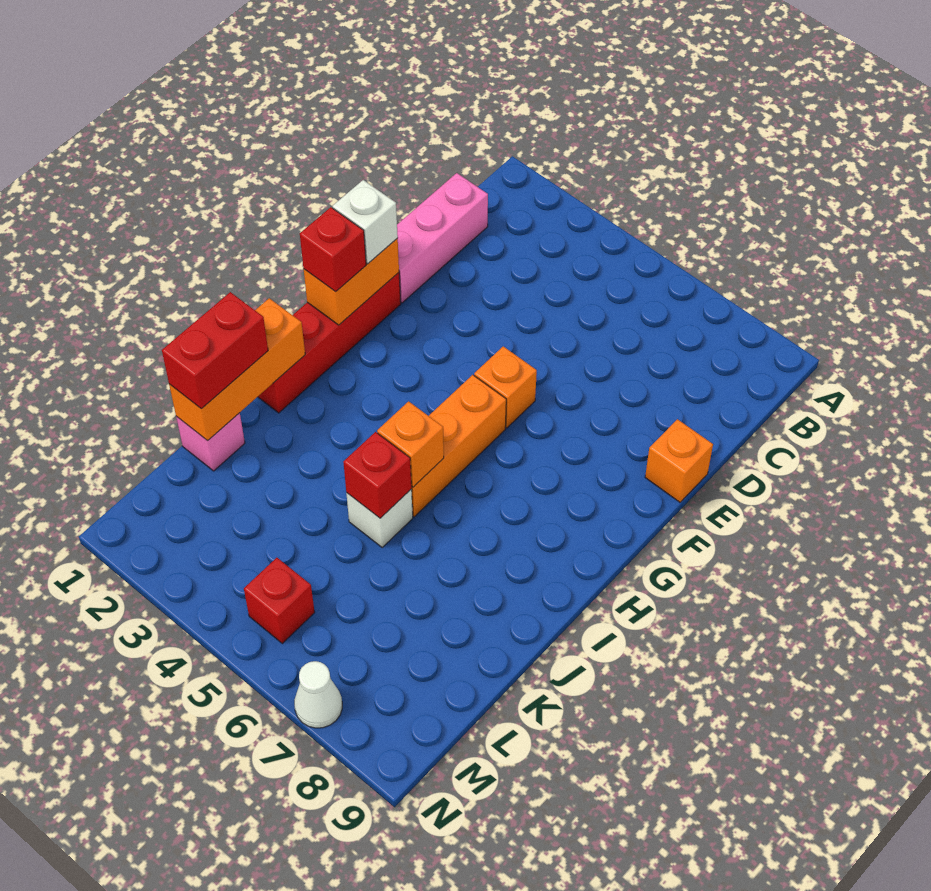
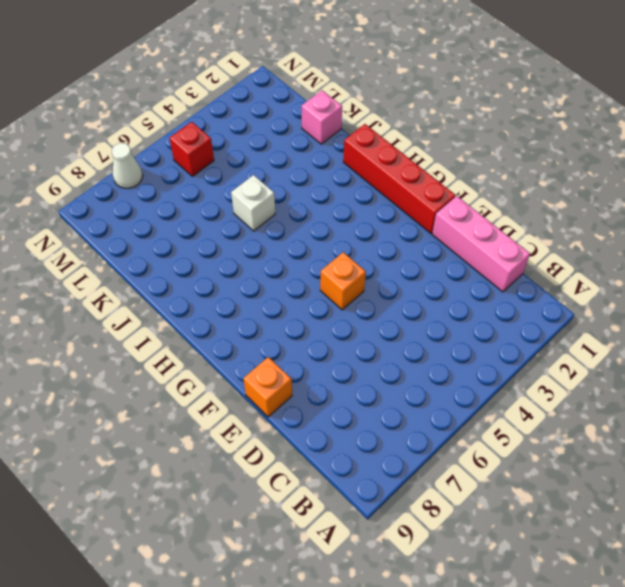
none -> orange brick G5:I5 level 1
none -> orange brick F1:G1 level 2
none -> orange brick I1:K1 level 2

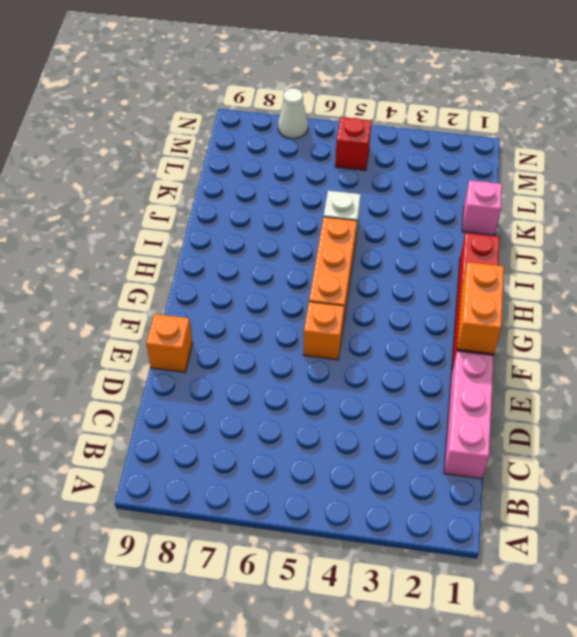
none -> orange brick I1:K1 level 2
none -> orange brick I5 level 2
none -> red brick J5 level 2

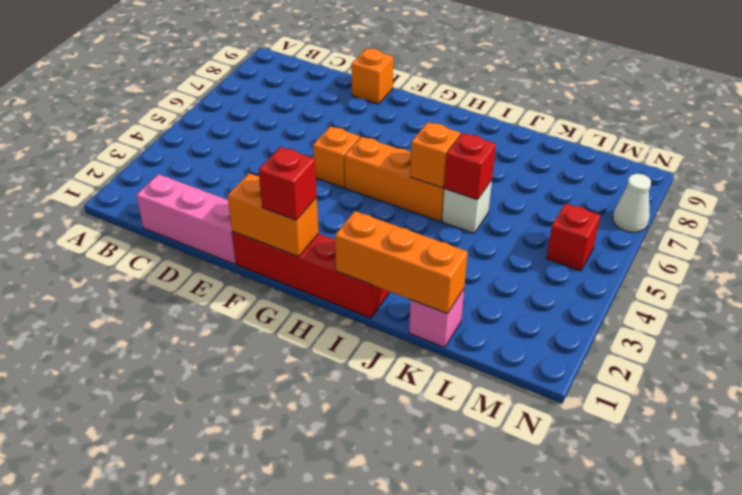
none -> white brick F1 level 3
none -> red brick J1:K1 level 3

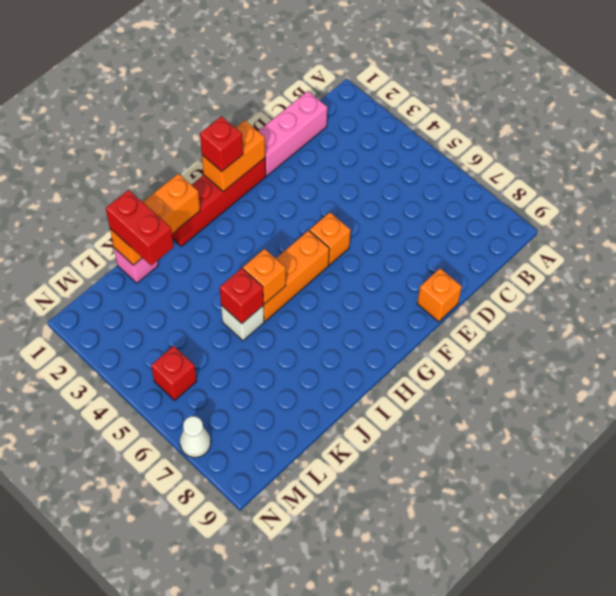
red brick K1:K2 level 3 -> red brick J1:K1 level 3
none -> white brick F1 level 3

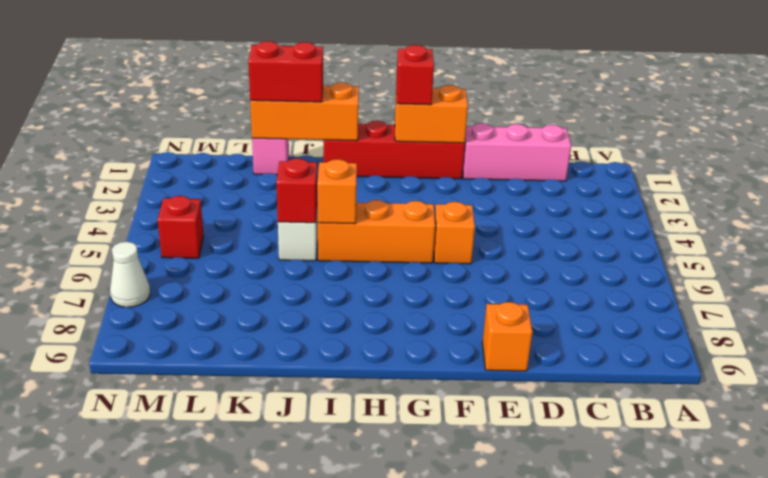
none -> white brick F1 level 3

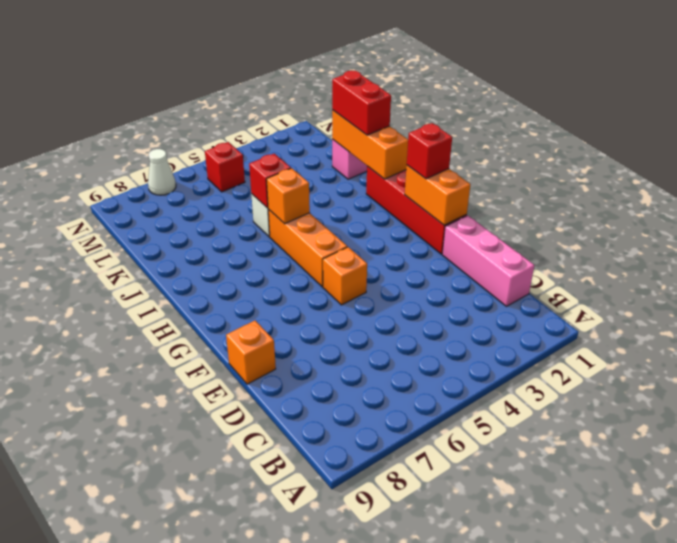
none -> white brick F1 level 3

